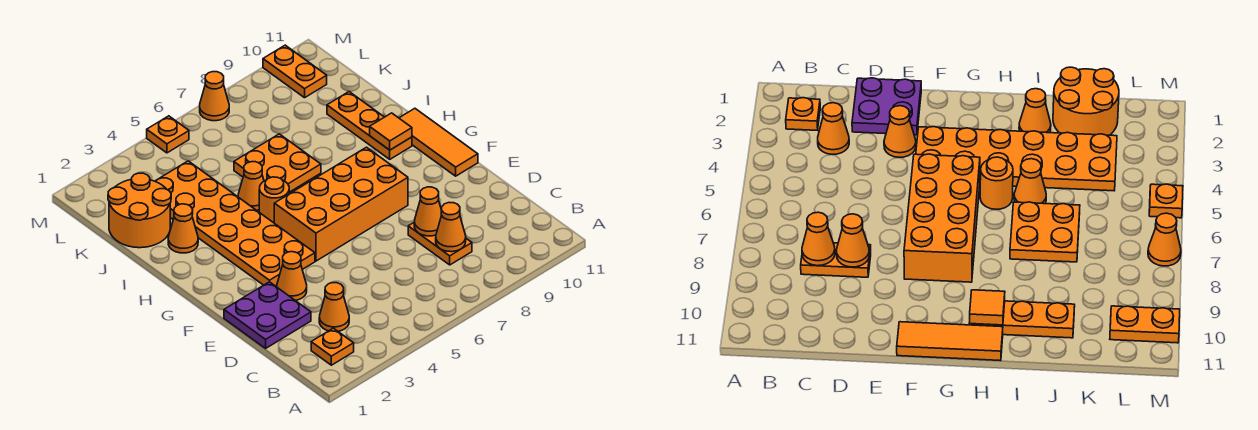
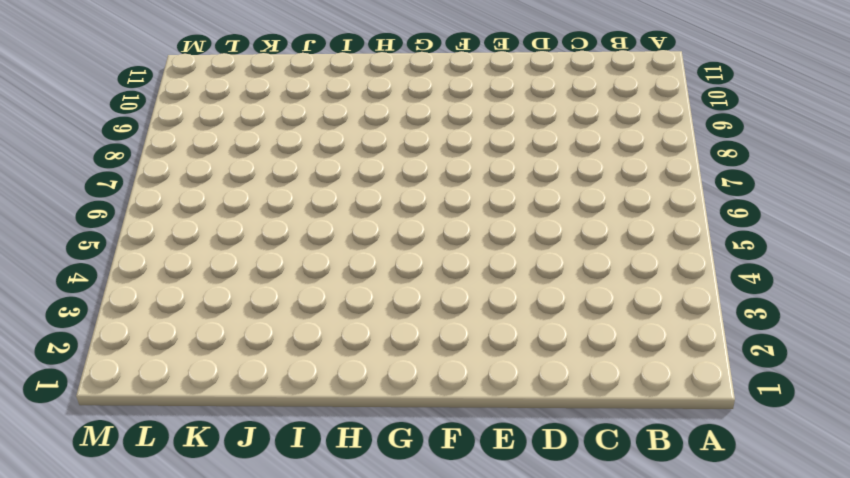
none -> orange plate B2 level 1
none -> orange cone C3 level 1
none -> orange plate C8:D8 level 1

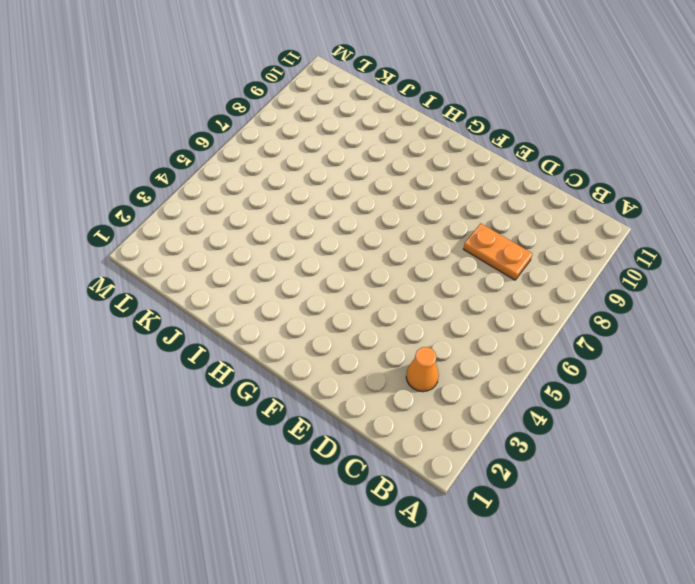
none -> orange plate B2 level 1
none -> purple plate D1:E2 level 1
none -> orange cone E3 level 1

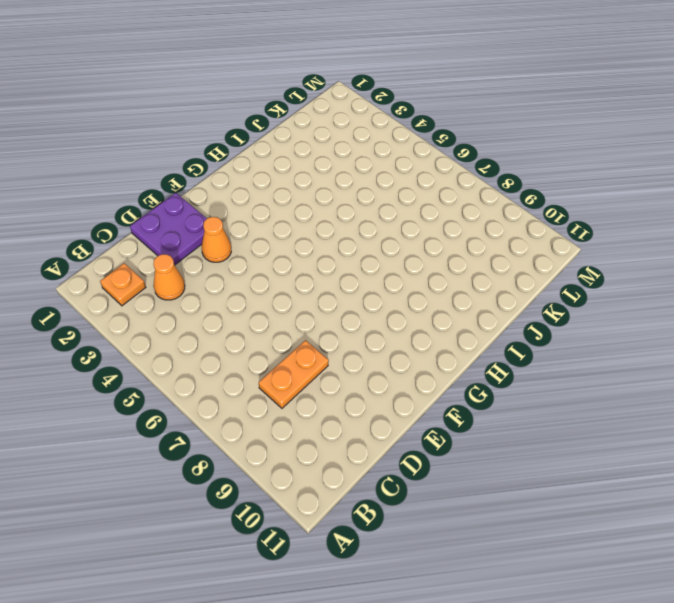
none -> orange plate F3:K4 level 1
none -> orange brick F5:G8 level 1
none -> orange tile F11:H11 level 1

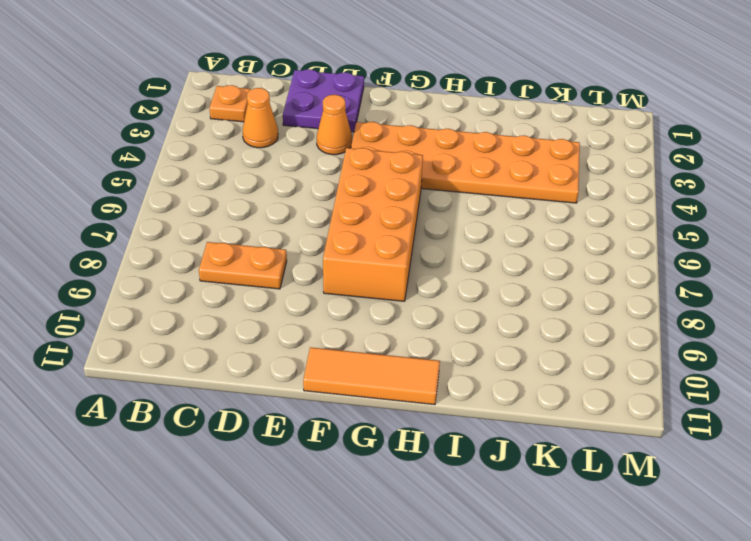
none -> orange round brick H5 level 1
none -> orange plate H10:J10 level 1
none -> orange cone I2 level 1

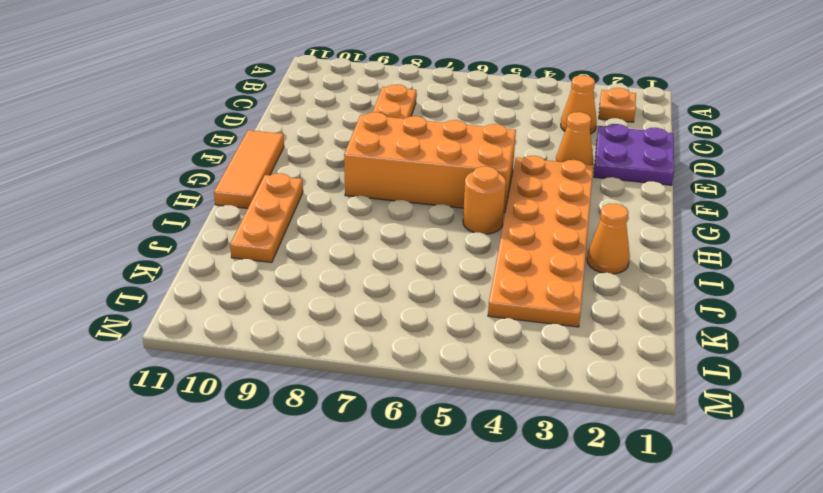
none -> orange cone I5 level 1
none -> orange plate I6:J7 level 1
none -> orange round brick J1:K2 level 1

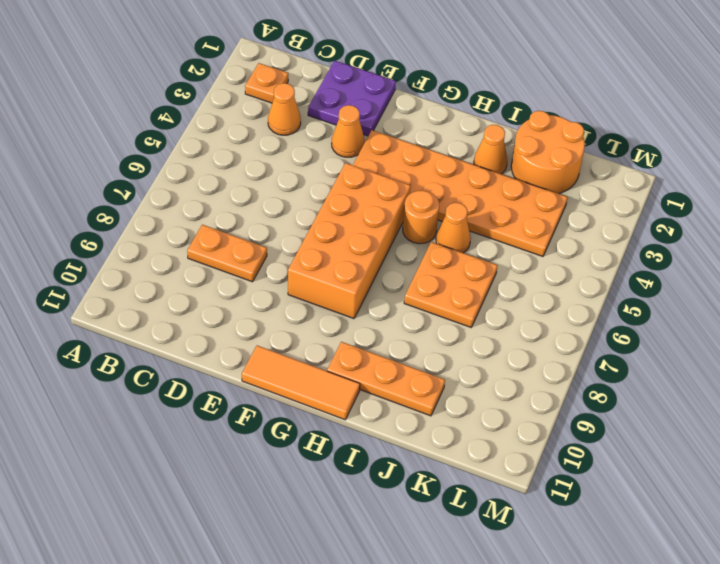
none -> orange plate L10:M10 level 1
none -> orange plate M5 level 1
none -> orange cone M7 level 1

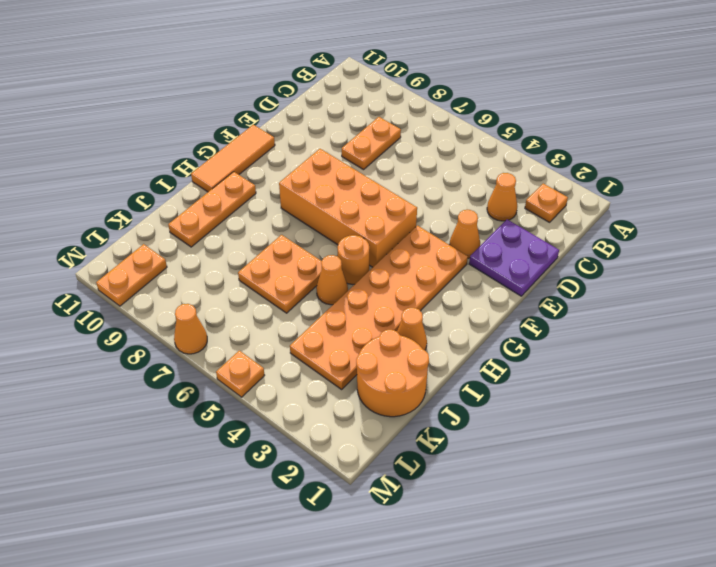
none -> orange cone C8 level 2
none -> orange cone D8 level 2
none -> orange tile H10 level 2

